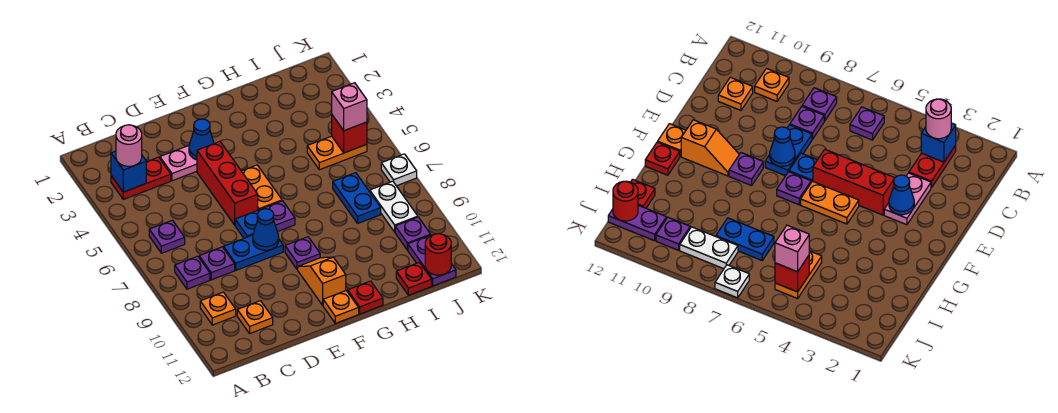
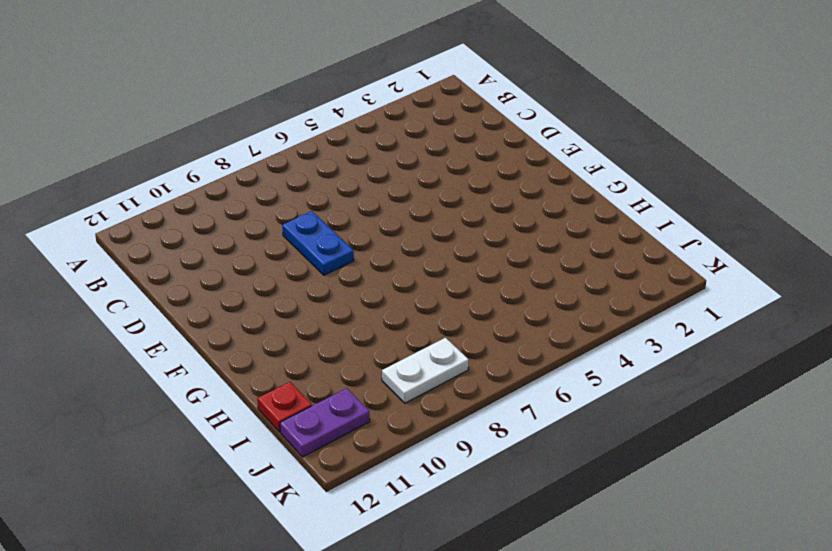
none -> red plate B3:C3 level 1
none -> purple plate B6 level 1
none -> purple plate B8 level 1
none -> orange plate B10 level 1

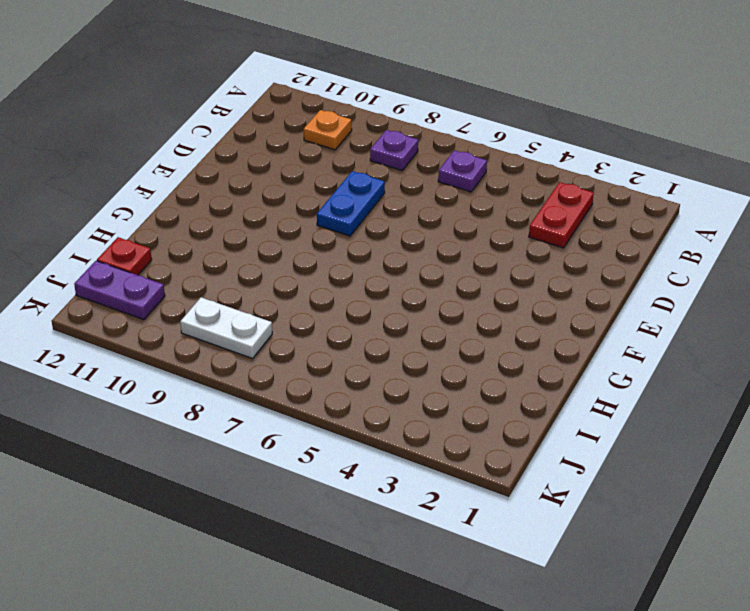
none -> purple plate C8 level 1
none -> orange plate C11 level 1
none -> pink plate D3:E3 level 1
none -> red brick E4:E6 level 1

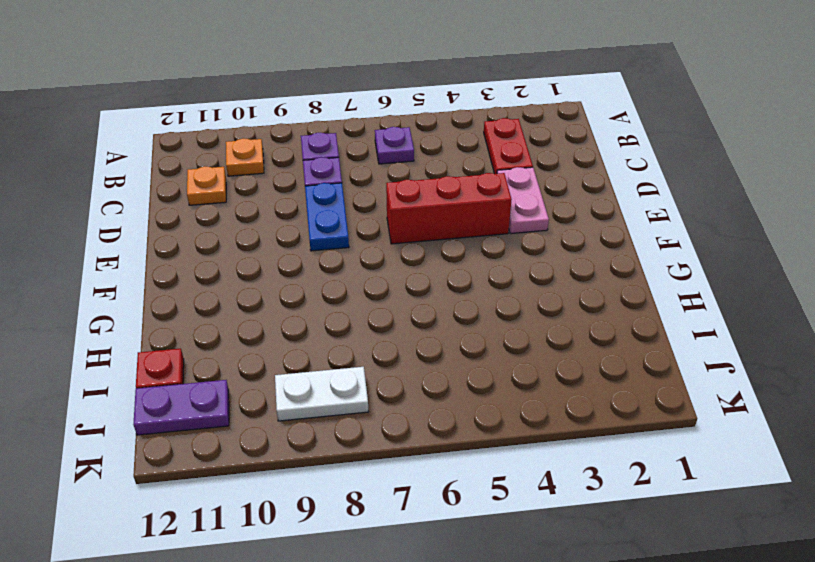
none -> blue plate E7 level 1
none -> orange plate F5:F6 level 1
none -> purple plate F7 level 1
none -> purple plate F9 level 1

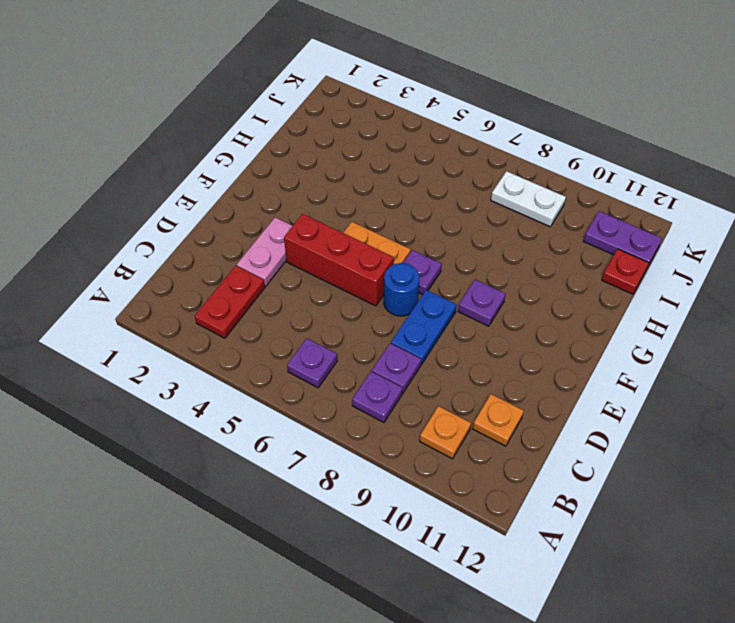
blue round brick E7 level 1 -> blue plate E7 level 1
none -> orange slope F10:F11 level 1 top 11
none -> orange plate F12 level 1
none -> red plate G12 level 1
none -> orange plate I5:J5 level 1

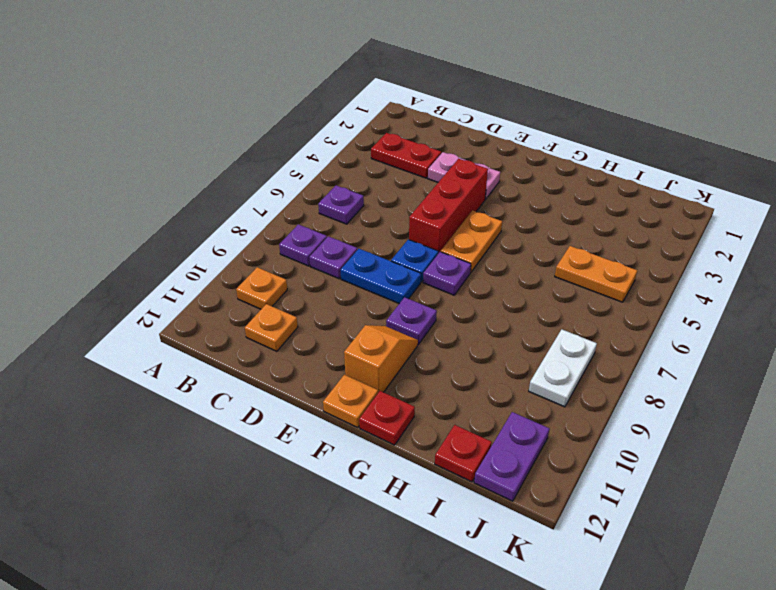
none -> blue plate I7:I8 level 1
none -> purple plate J10 level 1
none -> white plate K7 level 1
none -> blue brick B3 level 2

